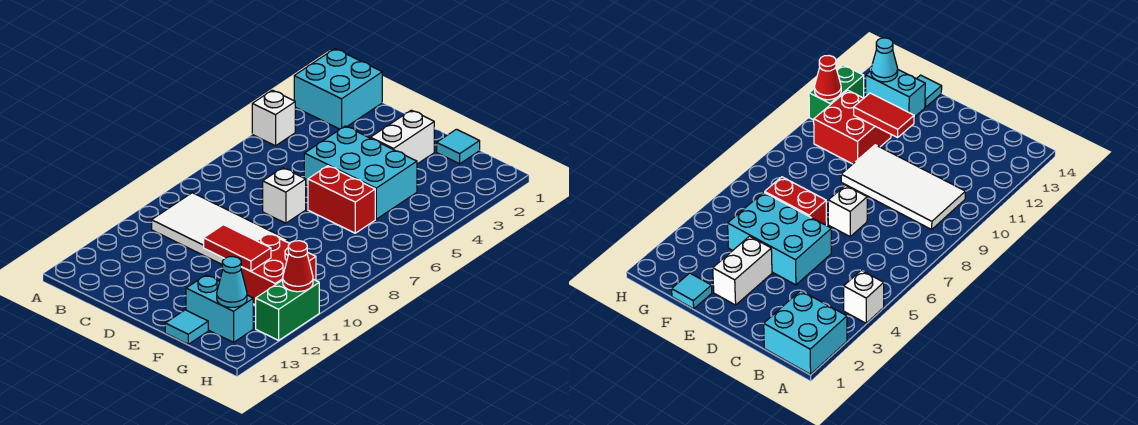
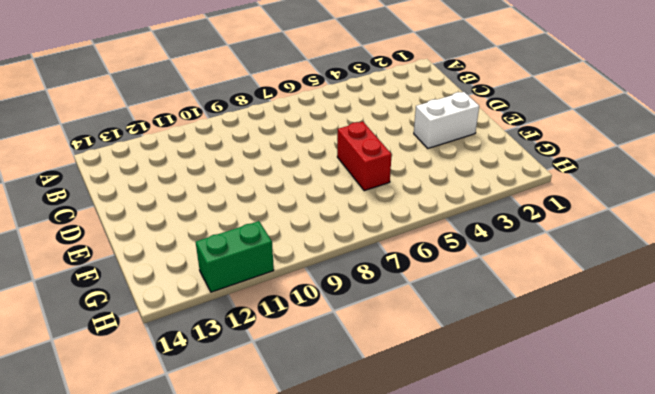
none -> cyan brick A1:B2 level 1
none -> white brick A4 level 1
none -> white tile B9:E10 level 1

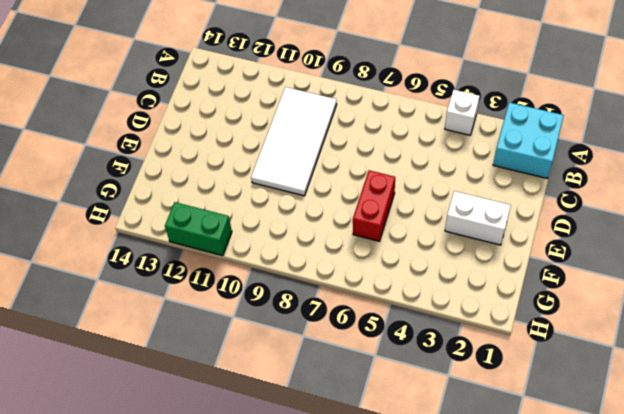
none -> cyan brick D4:F5 level 1
none -> white brick D7 level 1
none -> cyan tile F1 level 1

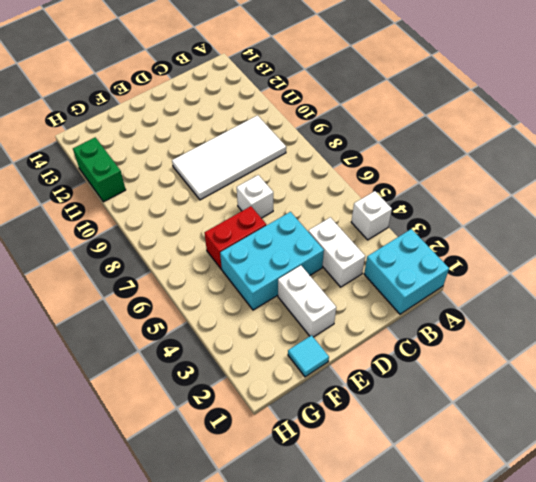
white brick C3:C4 level 1 -> none
none -> red brick F10:G11 level 1
none -> cyan brick F13:G13 level 1
none -> cyan tile F14 level 1

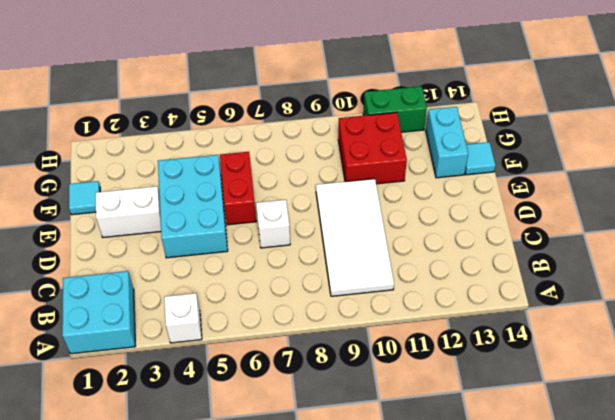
none -> red tile E11:F11 level 2
none -> cyan cone G13 level 2
none -> red cone H11 level 2

